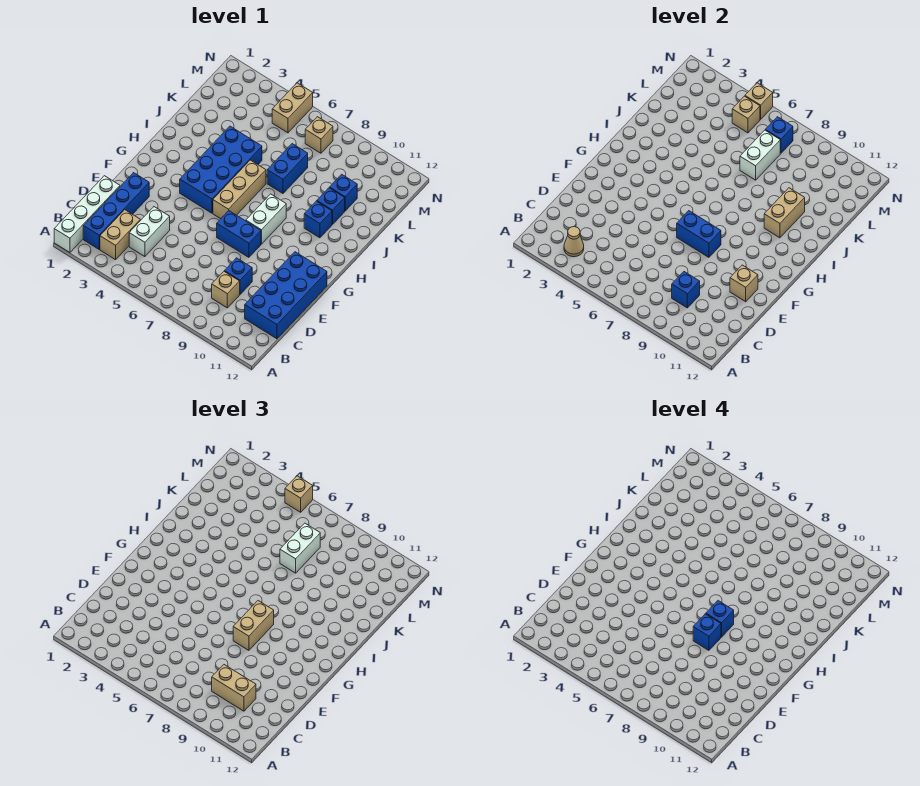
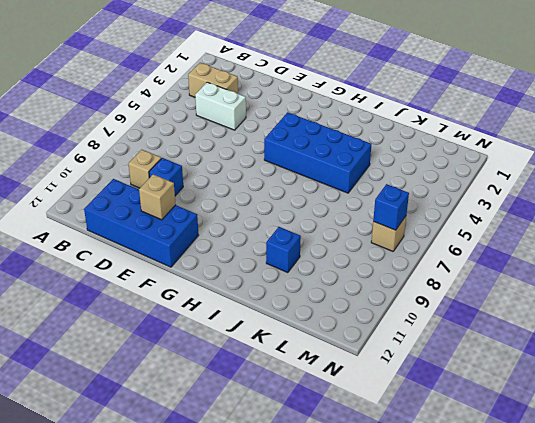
none -> white brick A1:D1 level 1
none -> blue brick B2:E2 level 1
none -> blue brick F7:F8 level 1
none -> tan brick G6:I6 level 1

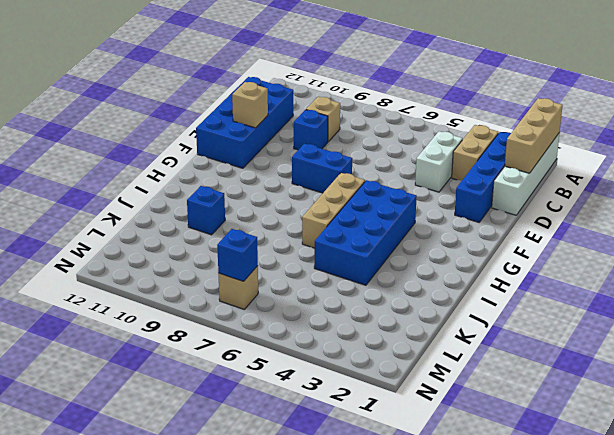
tan brick A1:C1 level 2 -> none
none -> white brick G8:H8 level 1
none -> blue brick I10 level 1
none -> blue brick J7:K7 level 1
none -> blue brick K10 level 1

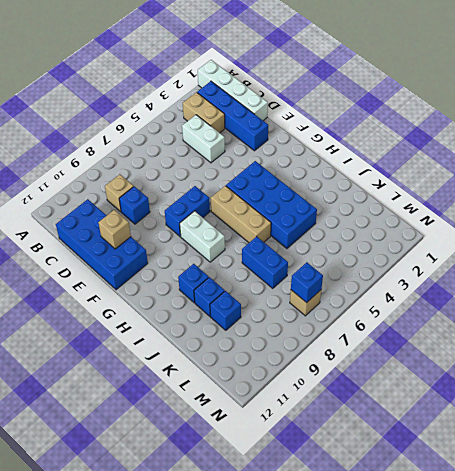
none -> tan brick M5:N5 level 1
none -> tan cone B3 level 2
none -> blue brick C9 level 2
none -> blue brick F7:F8 level 2

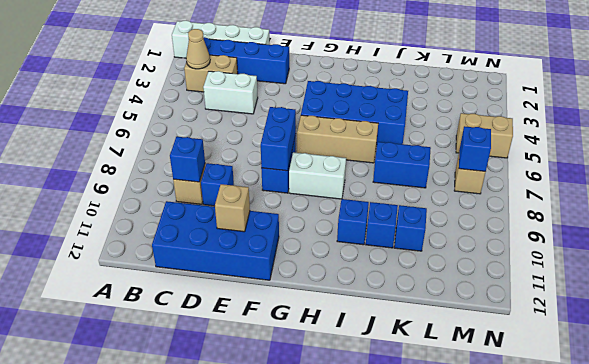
none -> tan brick I10:J10 level 2
none -> white brick K7:L7 level 2
none -> tan brick M5 level 2
none -> tan brick N5 level 2

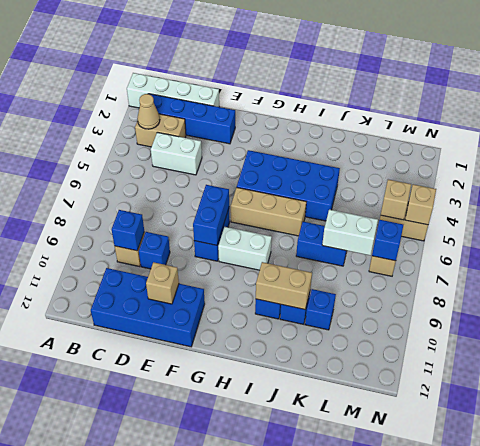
none -> tan brick C9:C10 level 3
none -> tan brick F8:G8 level 3
none -> white brick K7:L7 level 3
none -> tan brick N5 level 3

